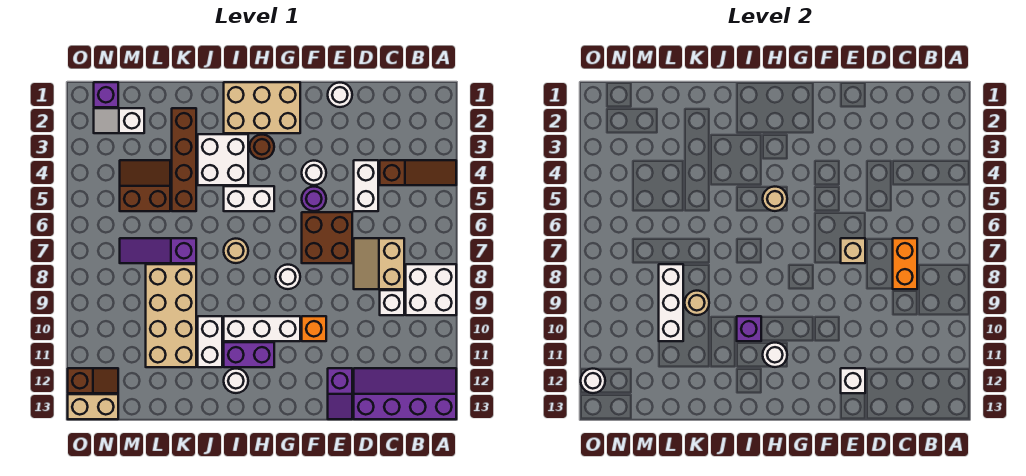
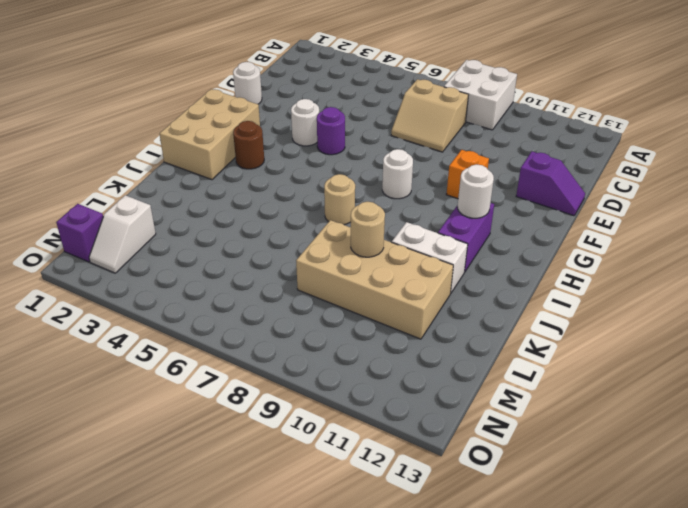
none -> brown slope A4:C4 level 1 top C
none -> purple slope A12:D13 level 1 top 13
none -> white brick C9 level 1
none -> white brick D4:D5 level 1

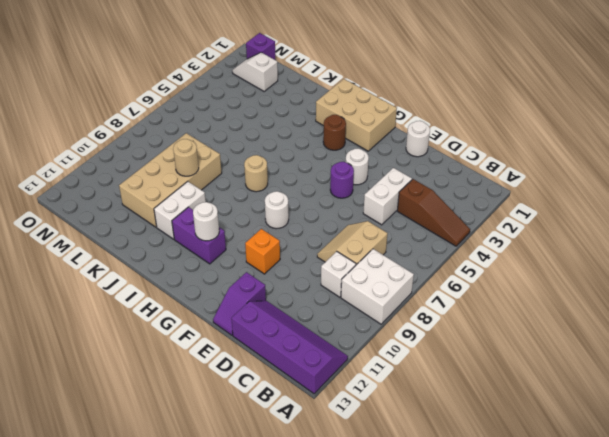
none -> brown brick E6:F7 level 1
none -> white brick G10:I10 level 1
none -> white brick H5:I5 level 1
none -> white brick I3:J4 level 1

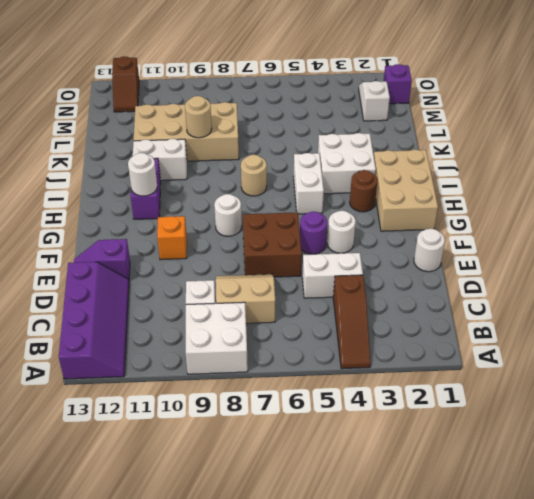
none -> white brick G10:I10 level 1
none -> white round brick I12 level 1
none -> brown brick K2:K5 level 1
none -> purple slope K7:M7 level 1 top K

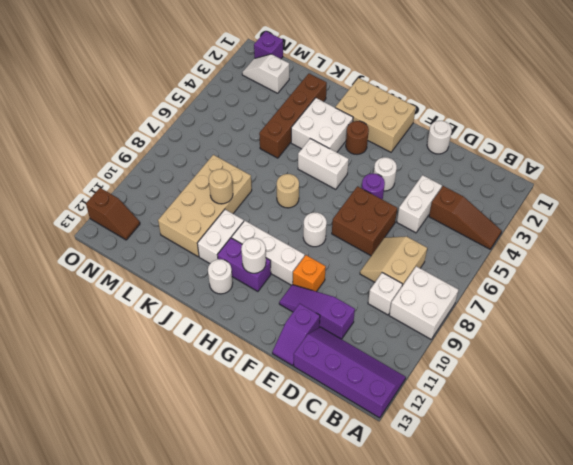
purple slope D11:F11 level 1 top D -> purple slope K7:M7 level 1 top K
none -> brown slope L4:M5 level 1 top 5
none -> tan brick N13:O13 level 1
none -> orange brick C7:C8 level 2
none -> tan brick E7 level 2

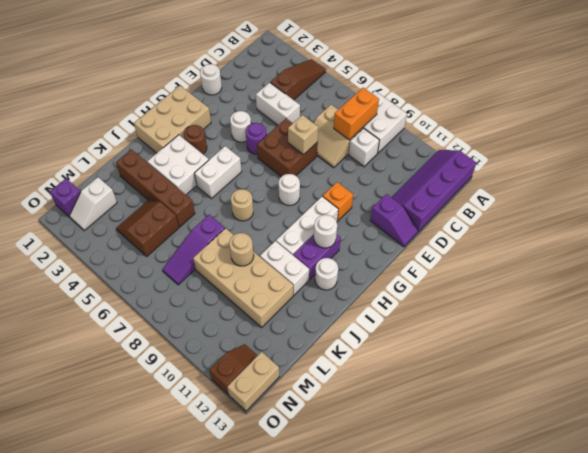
orange brick B8:C8 level 2 -> orange brick C7:C8 level 2
none -> white brick E12 level 2
none -> tan round brick H5 level 2
none -> purple brick I10 level 2
none -> white brick L8:L10 level 2

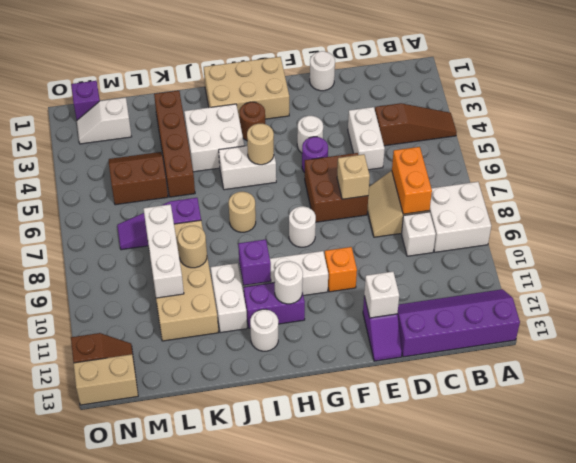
none -> white round brick O12 level 2

